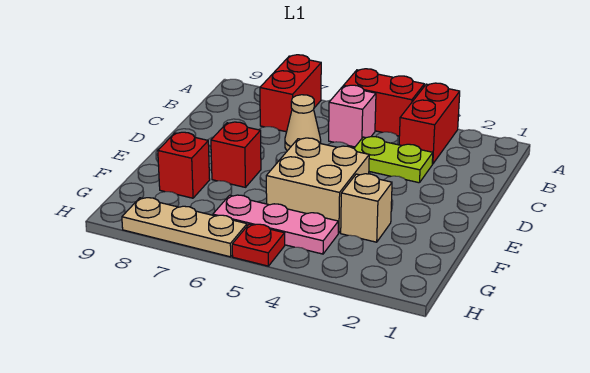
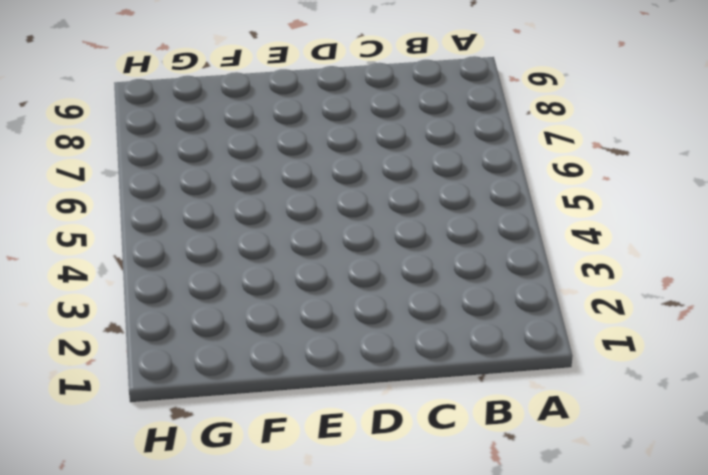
none -> red brick A3:B3 level 1
none -> red brick A4:A5 level 1
none -> red brick A7:B7 level 1

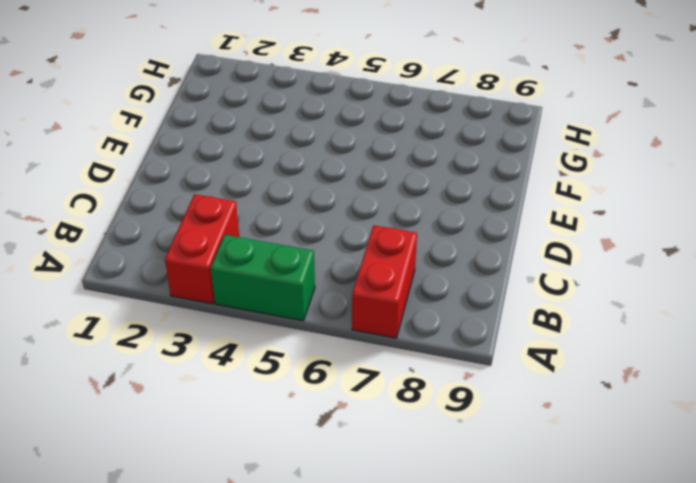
green brick A4:A5 level 1 -> red brick A4:A5 level 1
none -> pink brick B5 level 1
none -> lime plate C3:C4 level 1
none -> tan cone C6 level 1

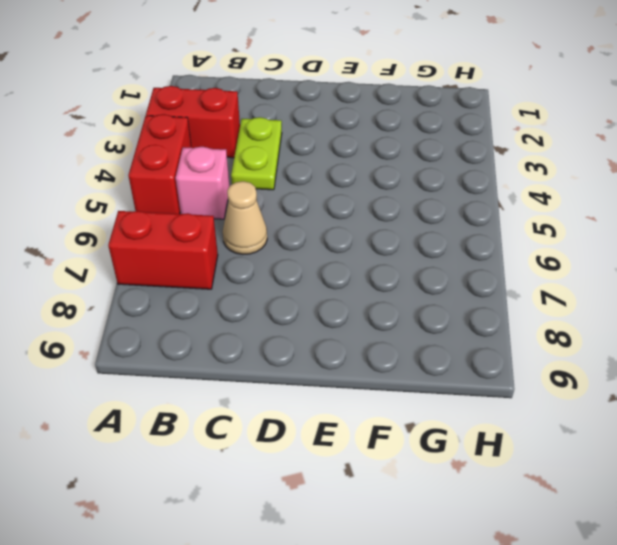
none -> tan brick E4:F5 level 1
none -> red brick E7 level 1
none -> tan brick F3 level 1

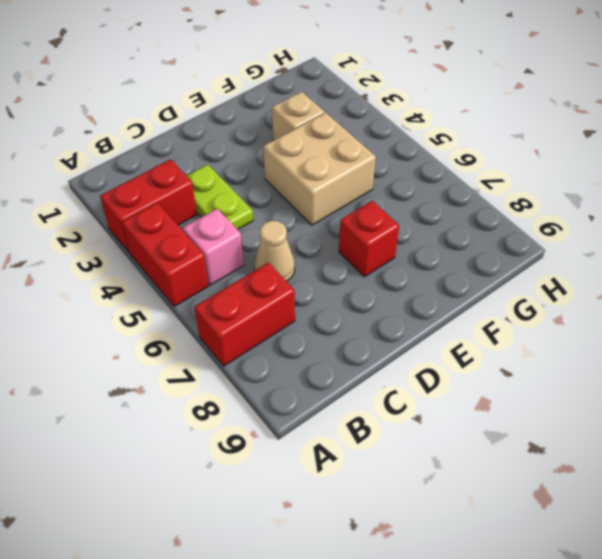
none -> red brick F8 level 1
none -> pink plate G4:G6 level 1
none -> red plate H5 level 1

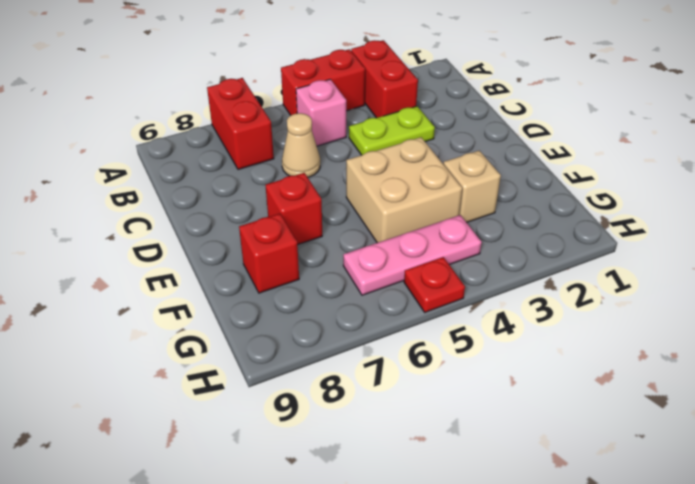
none -> tan plate H6:H8 level 1

